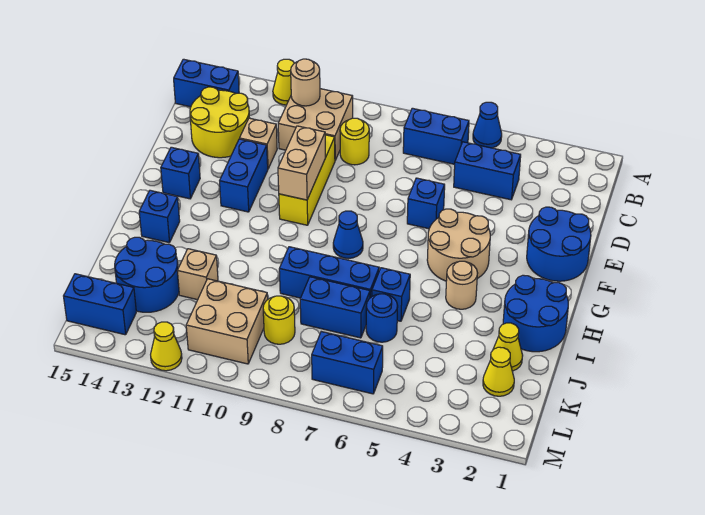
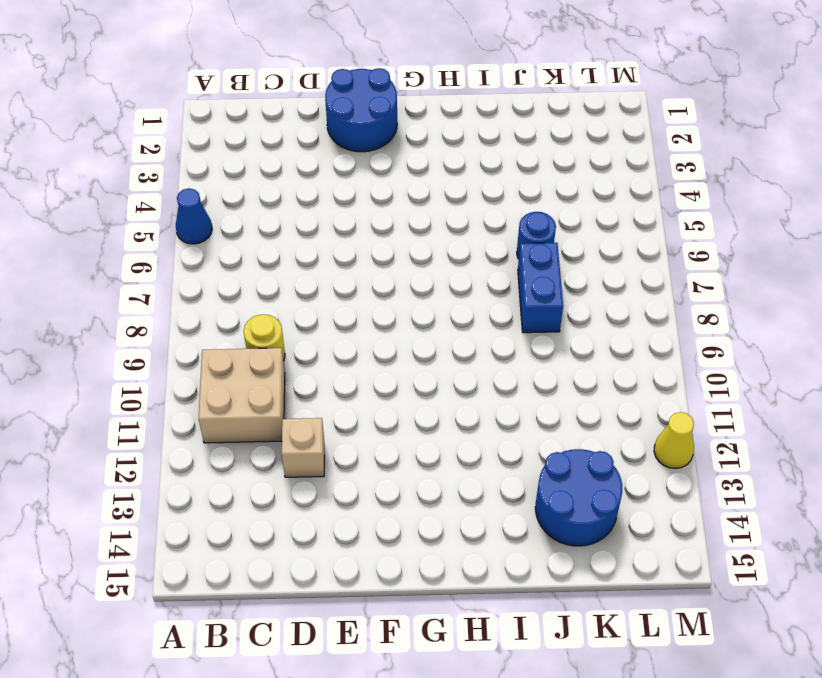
none -> yellow cone A12 level 1
none -> blue brick B6:B7 level 1
none -> blue brick B14:B15 level 1
none -> blue brick C4:C5 level 1

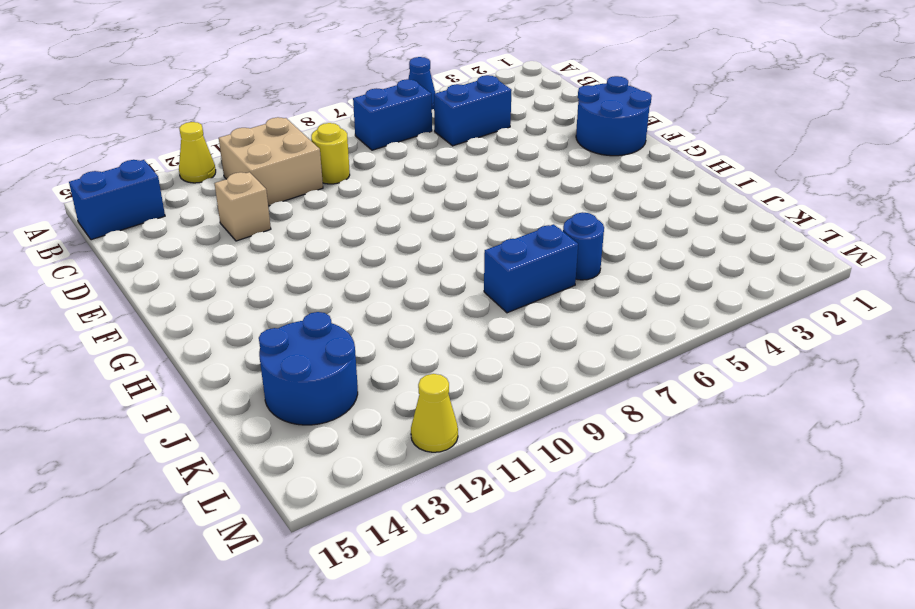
none -> yellow round brick C13:D14 level 1
none -> yellow brick D10:F10 level 1
none -> blue brick E6 level 1
none -> blue brick E12:F12 level 1

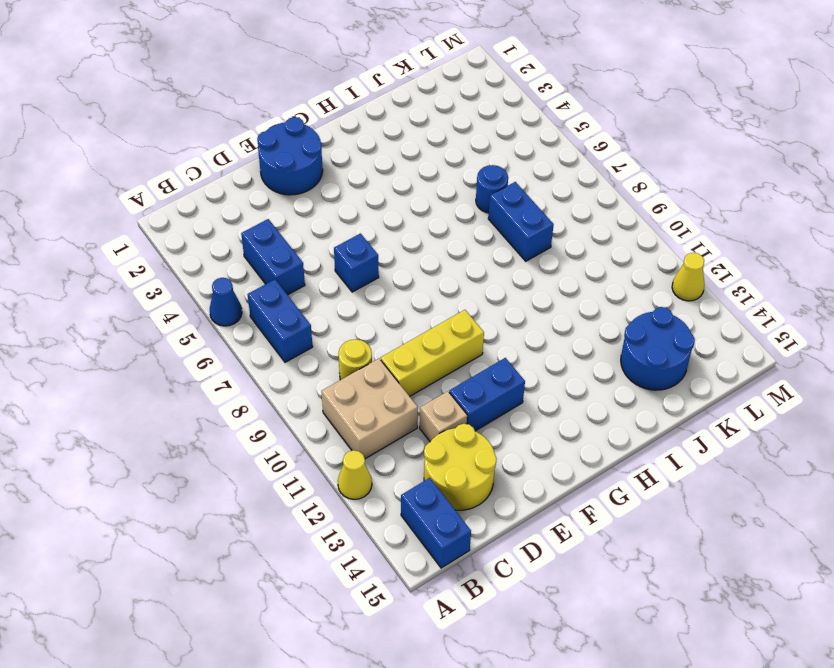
none -> tan round brick F4:G5 level 1
none -> blue brick F14 level 1
none -> blue cone G8 level 1
none -> blue round brick H1:I2 level 1

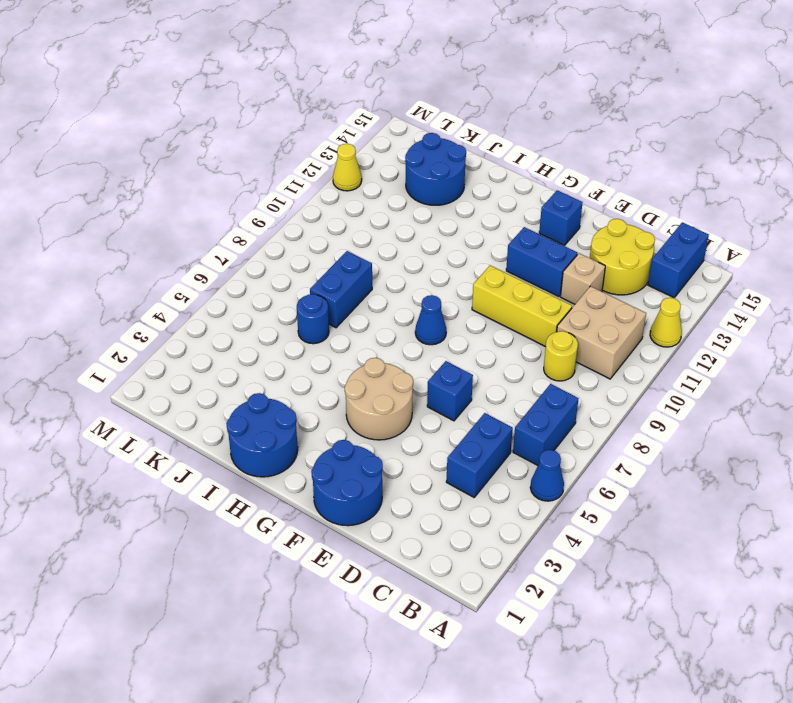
none -> tan round brick H4 level 1
none -> blue brick H14 level 1
none -> blue brick I6 level 1
none -> blue brick I7:I9 level 1

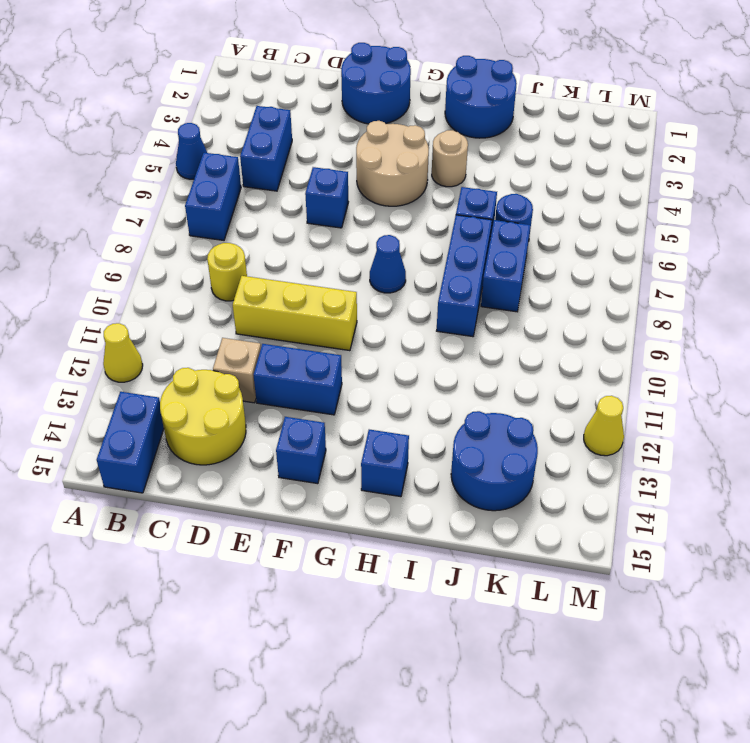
none -> tan brick B10:C11 level 1
none -> yellow cone J2 level 1
none -> tan brick J12 level 1
none -> yellow cone K2 level 1

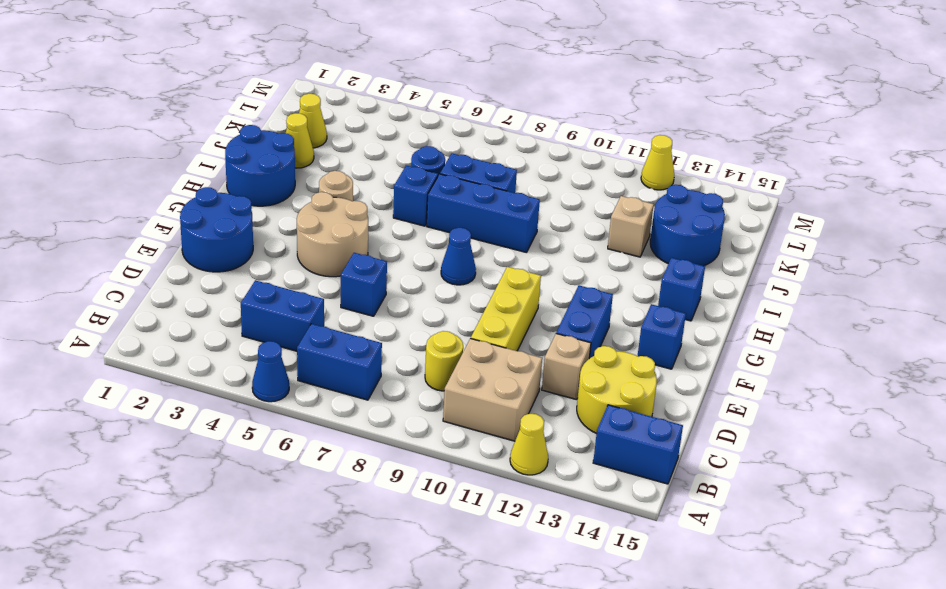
none -> yellow round brick K9 level 1
none -> tan brick K10:L11 level 1
none -> blue brick L6:L7 level 1
none -> blue brick L14:L15 level 1

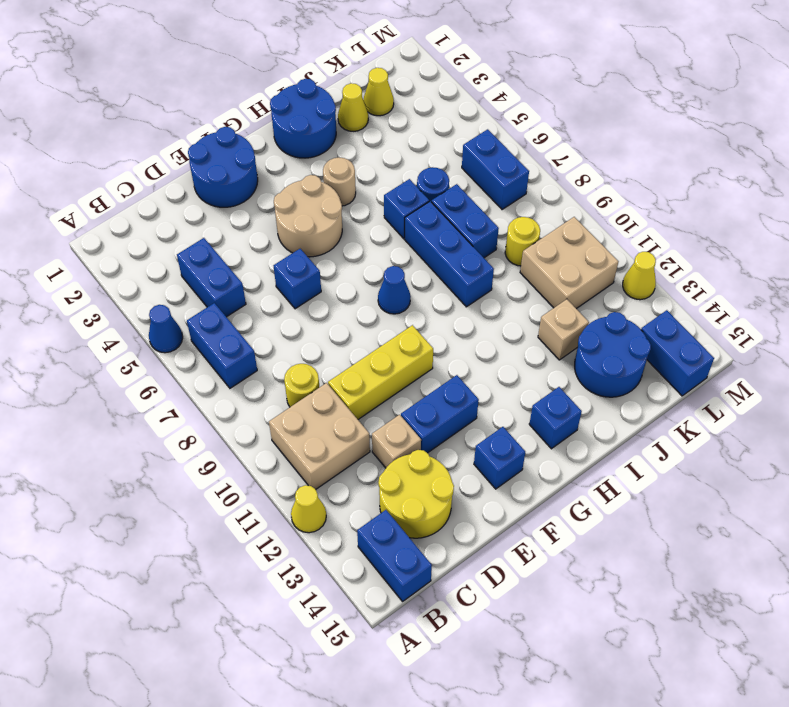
none -> tan round brick B11 level 2
none -> tan brick E10:F10 level 2

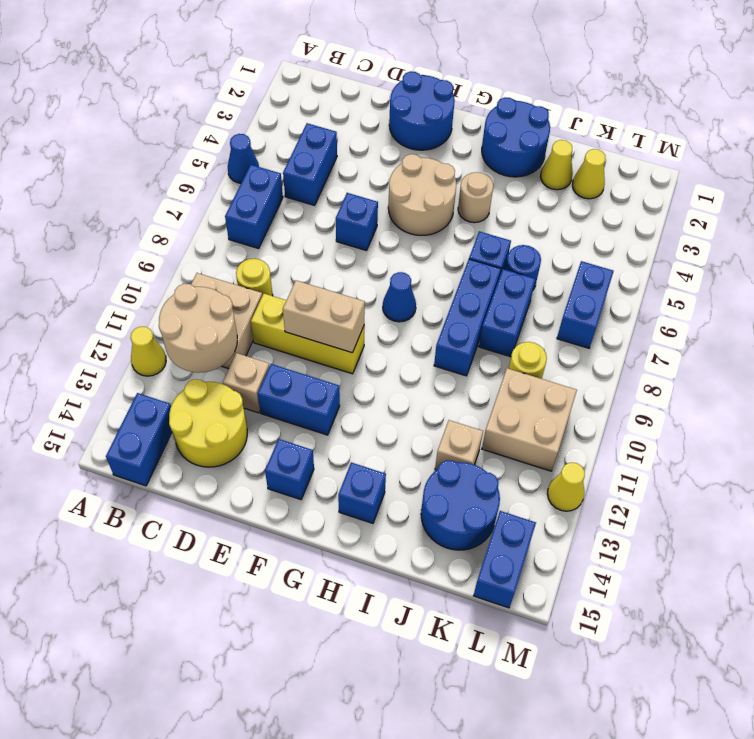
tan round brick B11:C12 level 2 -> tan round brick B11 level 2

